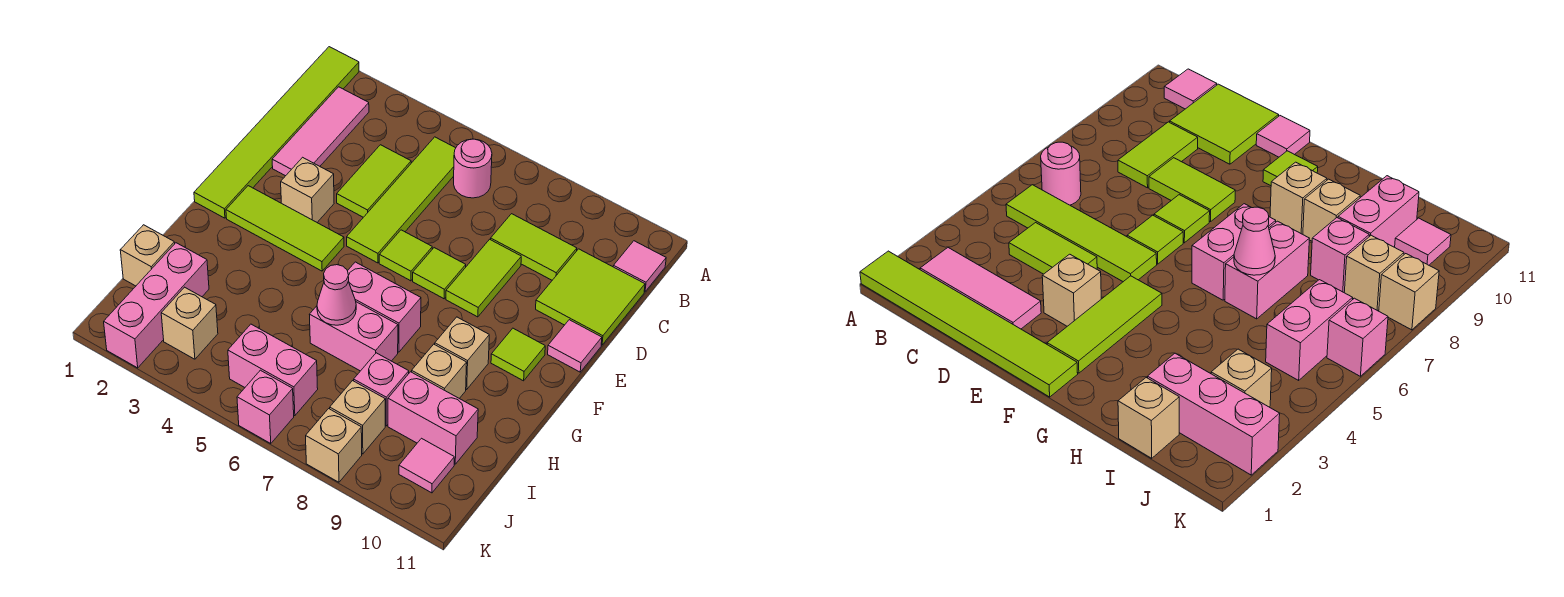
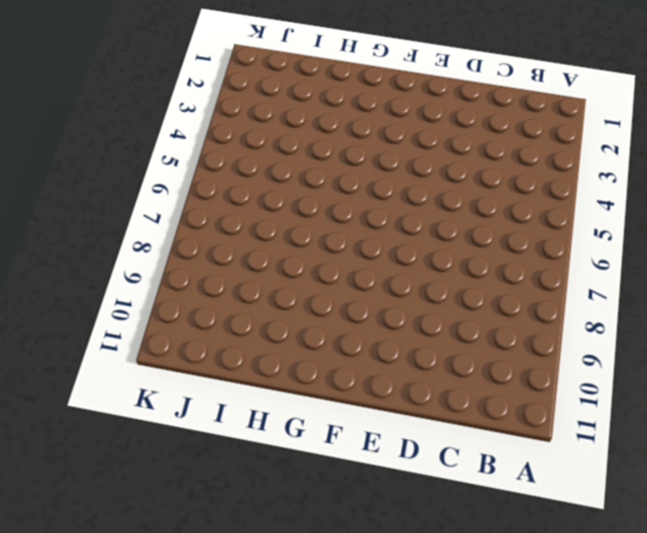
none -> lime tile A1:F1 level 1
none -> pink tile B2:D2 level 1
none -> lime tile B5:E5 level 1
none -> pink round brick B6 level 1

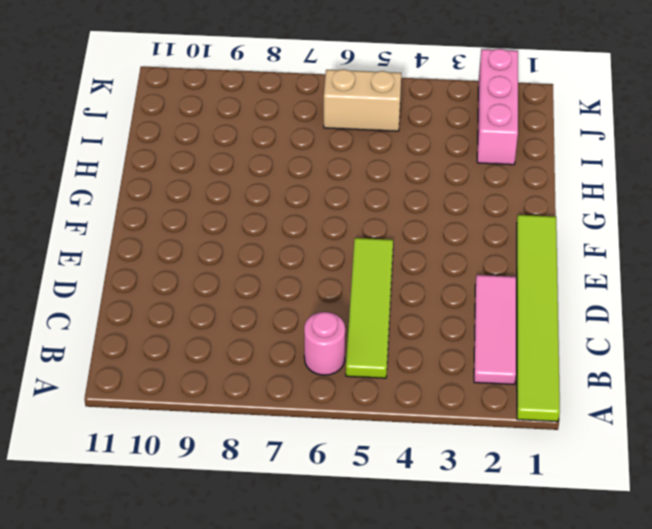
tan brick J5:J6 level 1 -> pink brick J5:J6 level 1
none -> pink tile B11 level 1
none -> lime tile C4:D4 level 1
none -> lime tile C8:C9 level 1
none -> lime tile C10:D11 level 1

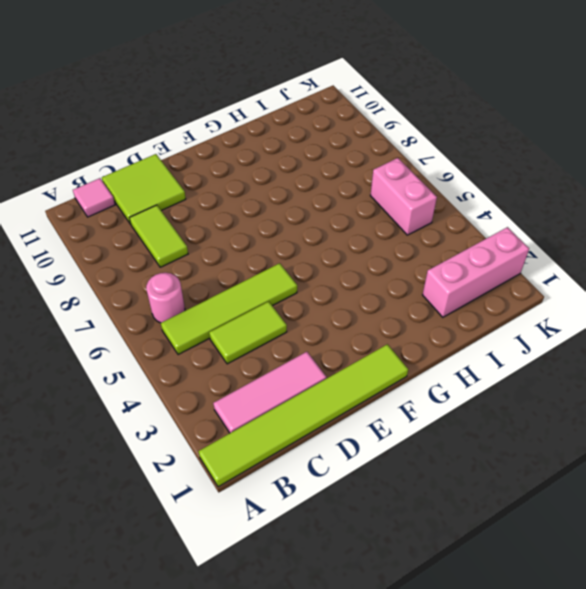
none -> lime tile D8:E8 level 1
none -> tan brick E3 level 1
none -> lime tile E6 level 1
none -> lime tile E7 level 1

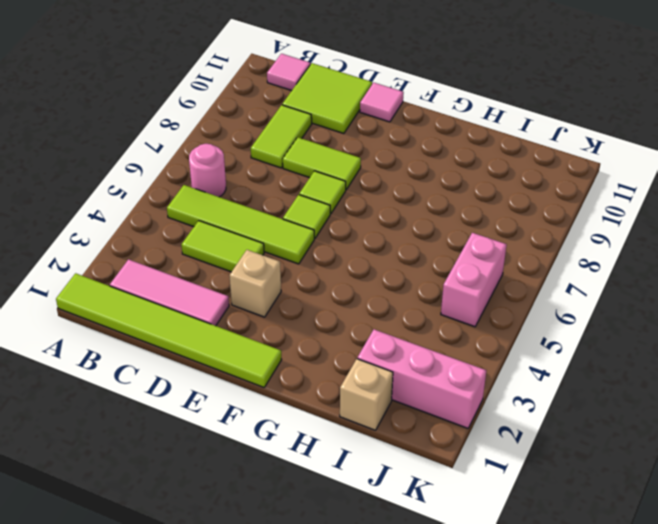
none -> lime tile F2:F4 level 1
none -> lime tile F10 level 1
none -> pink brick G6:G7 level 1
none -> tan brick G9 level 1

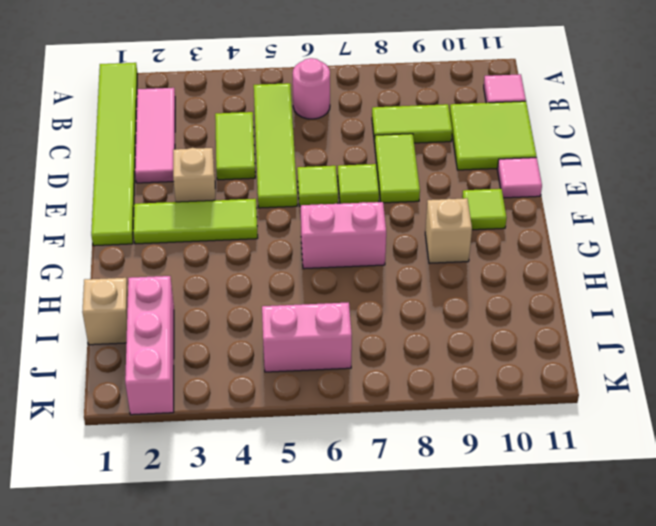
none -> pink brick H6:H7 level 1
none -> tan brick H9 level 1
none -> pink brick I8 level 1
none -> pink brick I9:I10 level 1

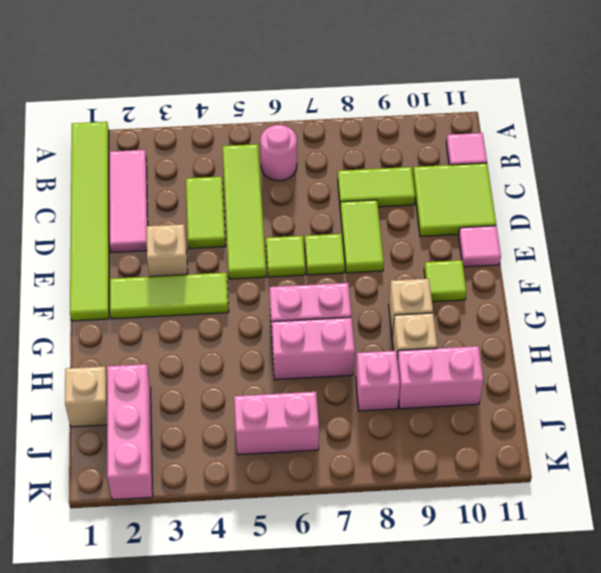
none -> tan brick J3 level 1
none -> tan brick J8 level 1
none -> pink tile J10 level 1
none -> pink brick K6 level 1

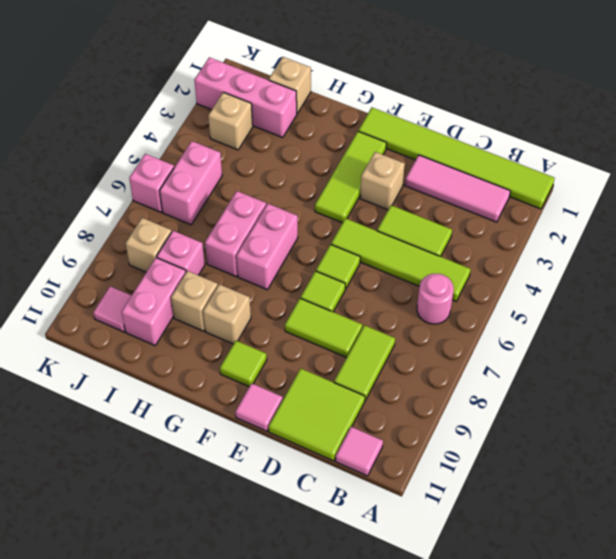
none -> tan brick K8 level 1
none -> pink cone H6 level 2

